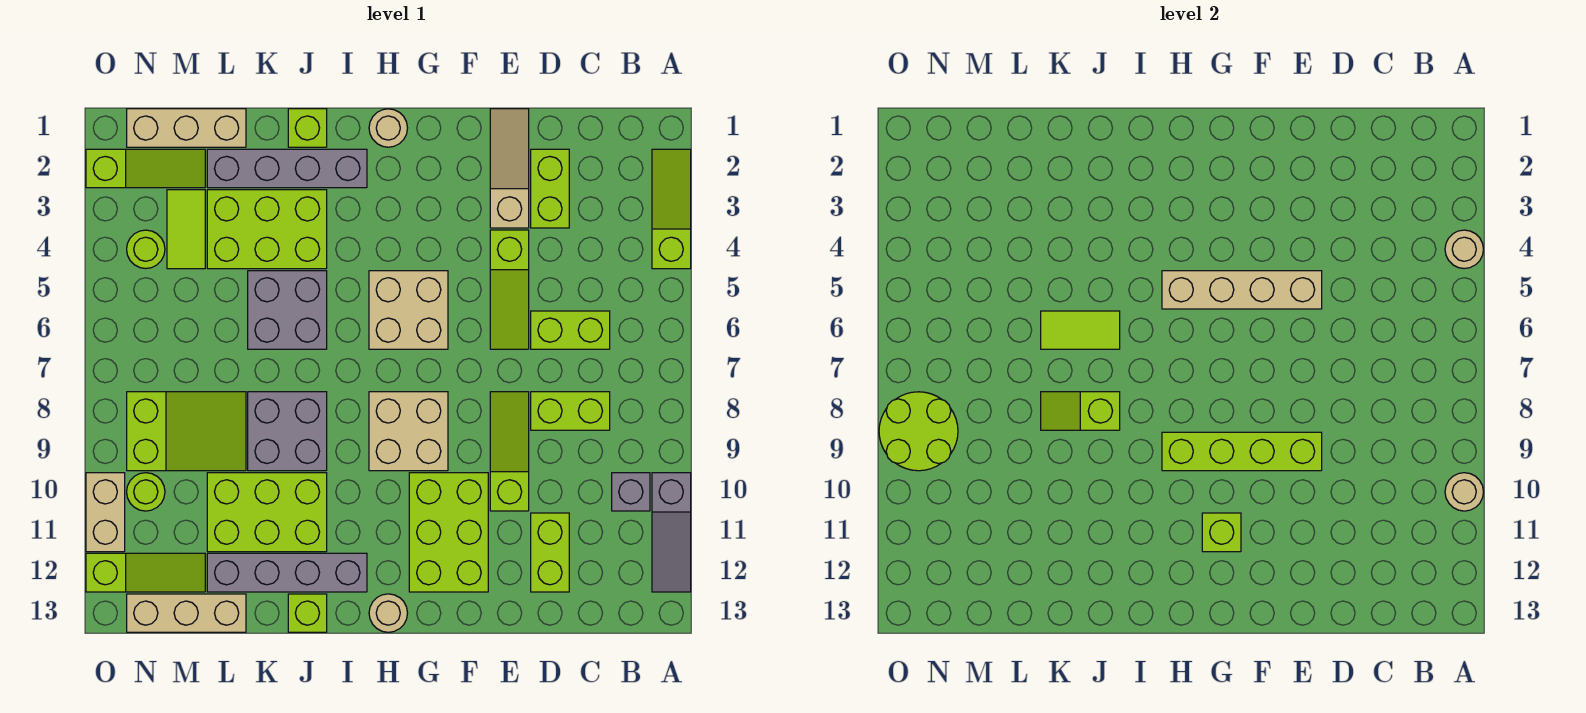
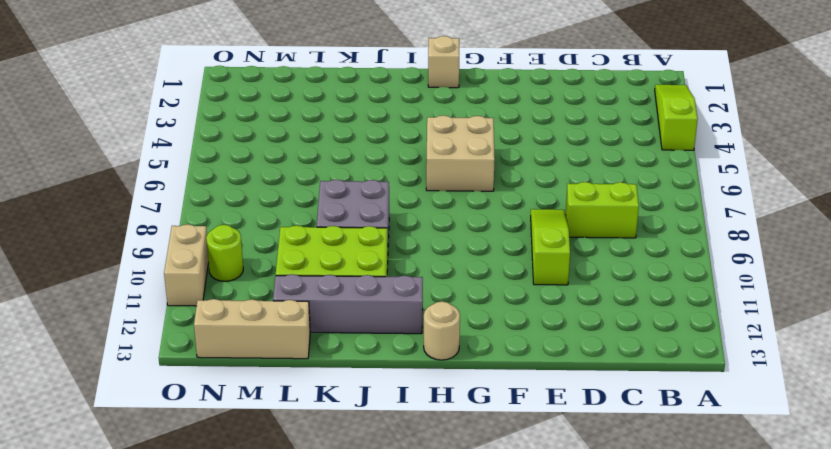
tan brick H1 level 1 -> tan round brick H1 level 1
none -> grey slope A10:A12 level 1 top 10
none -> grey brick B10 level 1
none -> lime brick C6:D6 level 1
none -> lime brick D2:D3 level 1

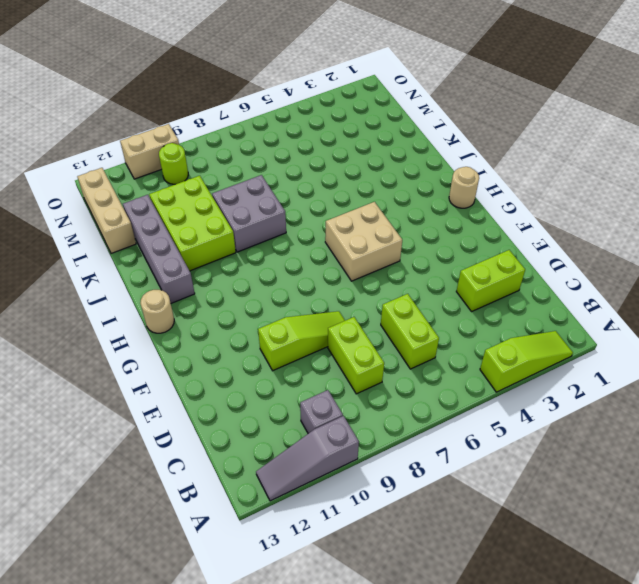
none -> lime brick D11:D12 level 1
none -> tan slope E1:E3 level 1 top 3
none -> lime slope E4:E6 level 1 top 4
none -> lime brick F10:G12 level 1

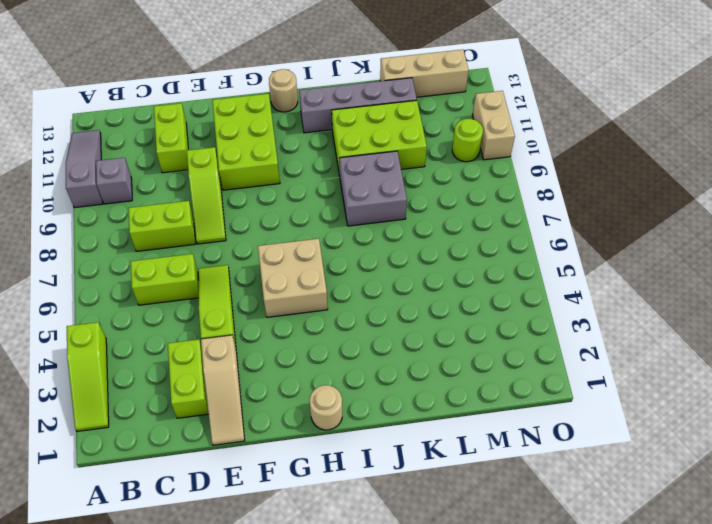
none -> tan brick G8:H9 level 1
none -> grey brick I2:L2 level 1
none -> lime brick J1 level 1
none -> lime brick J3:L4 level 1

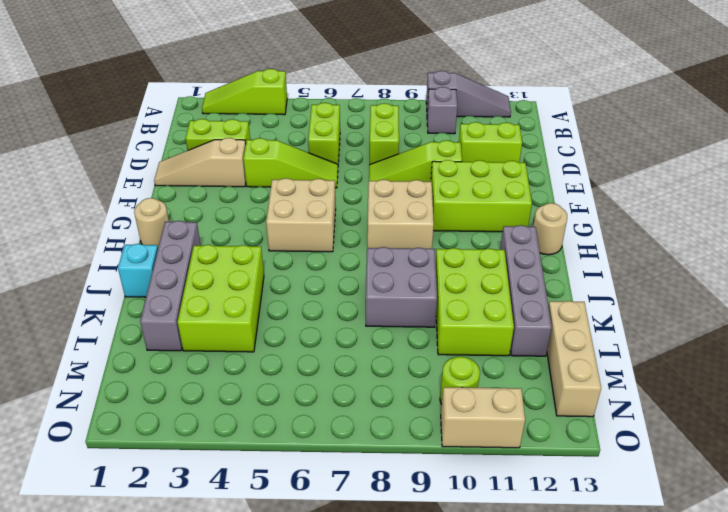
cyan brick J1 level 1 -> lime brick J1 level 1
none -> grey brick J5:K6 level 1
none -> lime brick J13 level 1
none -> tan brick L1:N1 level 1
none -> lime slope L8:N9 level 1 top N

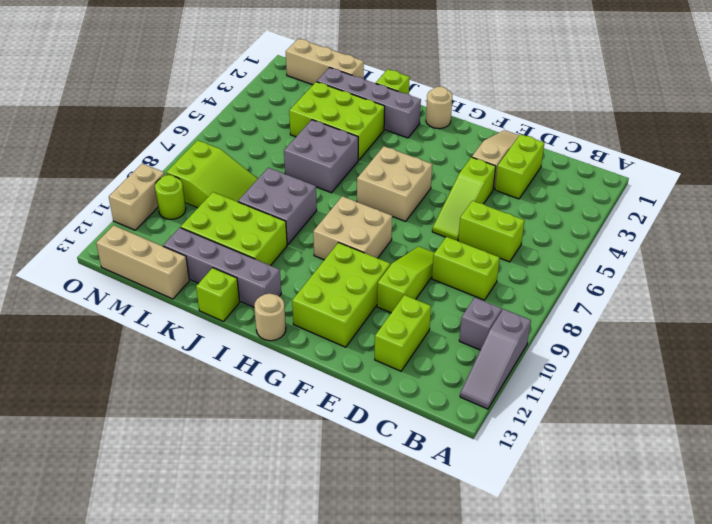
none -> lime slope A2:A4 level 1 top 4
none -> lime slope M2:O2 level 1 top O
none -> lime tile M3:M4 level 1
none -> lime slope M12:O12 level 1 top O

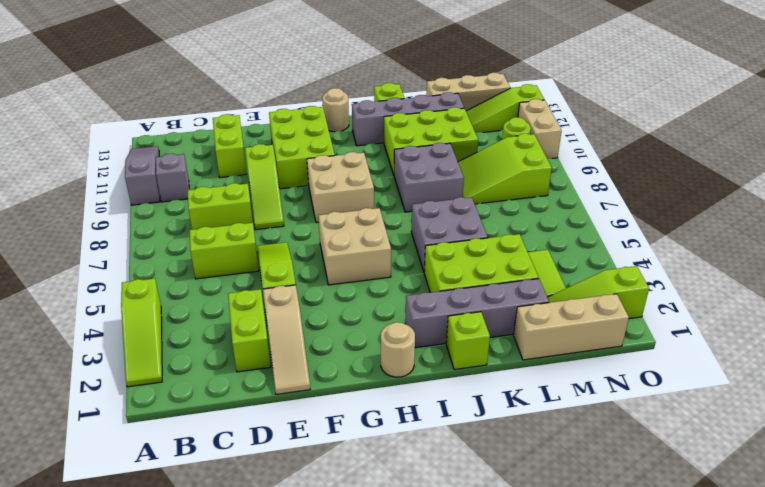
none -> lime round brick N4 level 1
none -> tan round brick A4 level 2
none -> tan round brick A10 level 2
none -> tan brick E5:H5 level 2

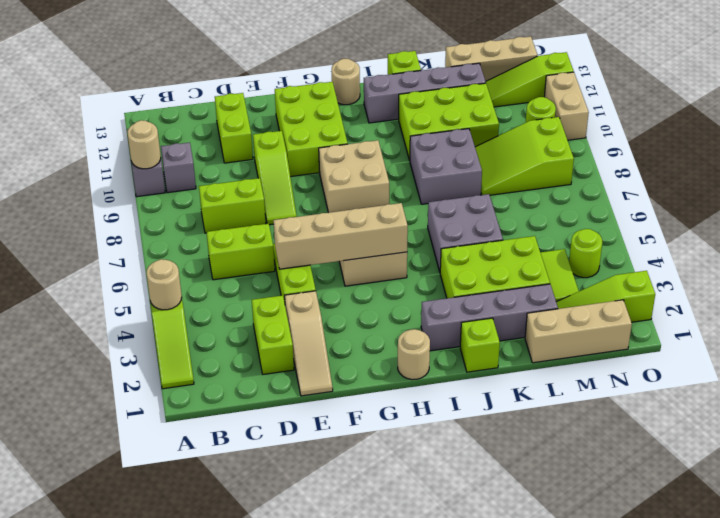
none -> lime brick E9:H9 level 2
none -> lime brick G11 level 2
none -> lime tile J6:K6 level 2
none -> lime slope J8:K8 level 2 top J

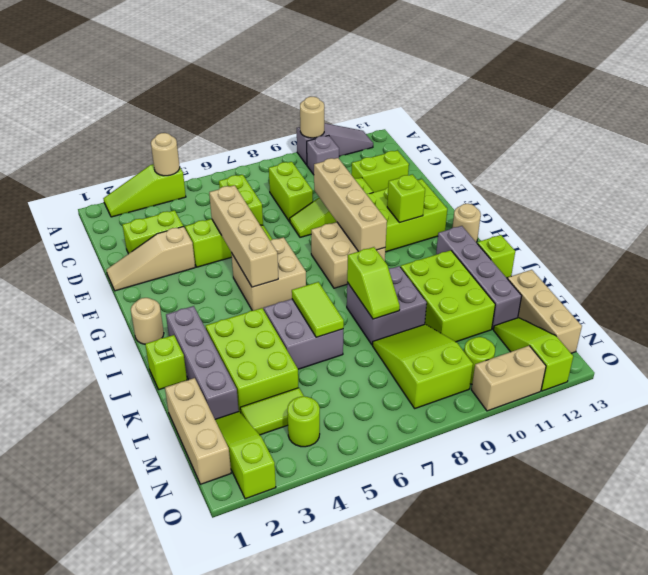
tan brick E9:H9 level 2 -> lime brick E9:H9 level 2
none -> lime round brick N8:O9 level 2

